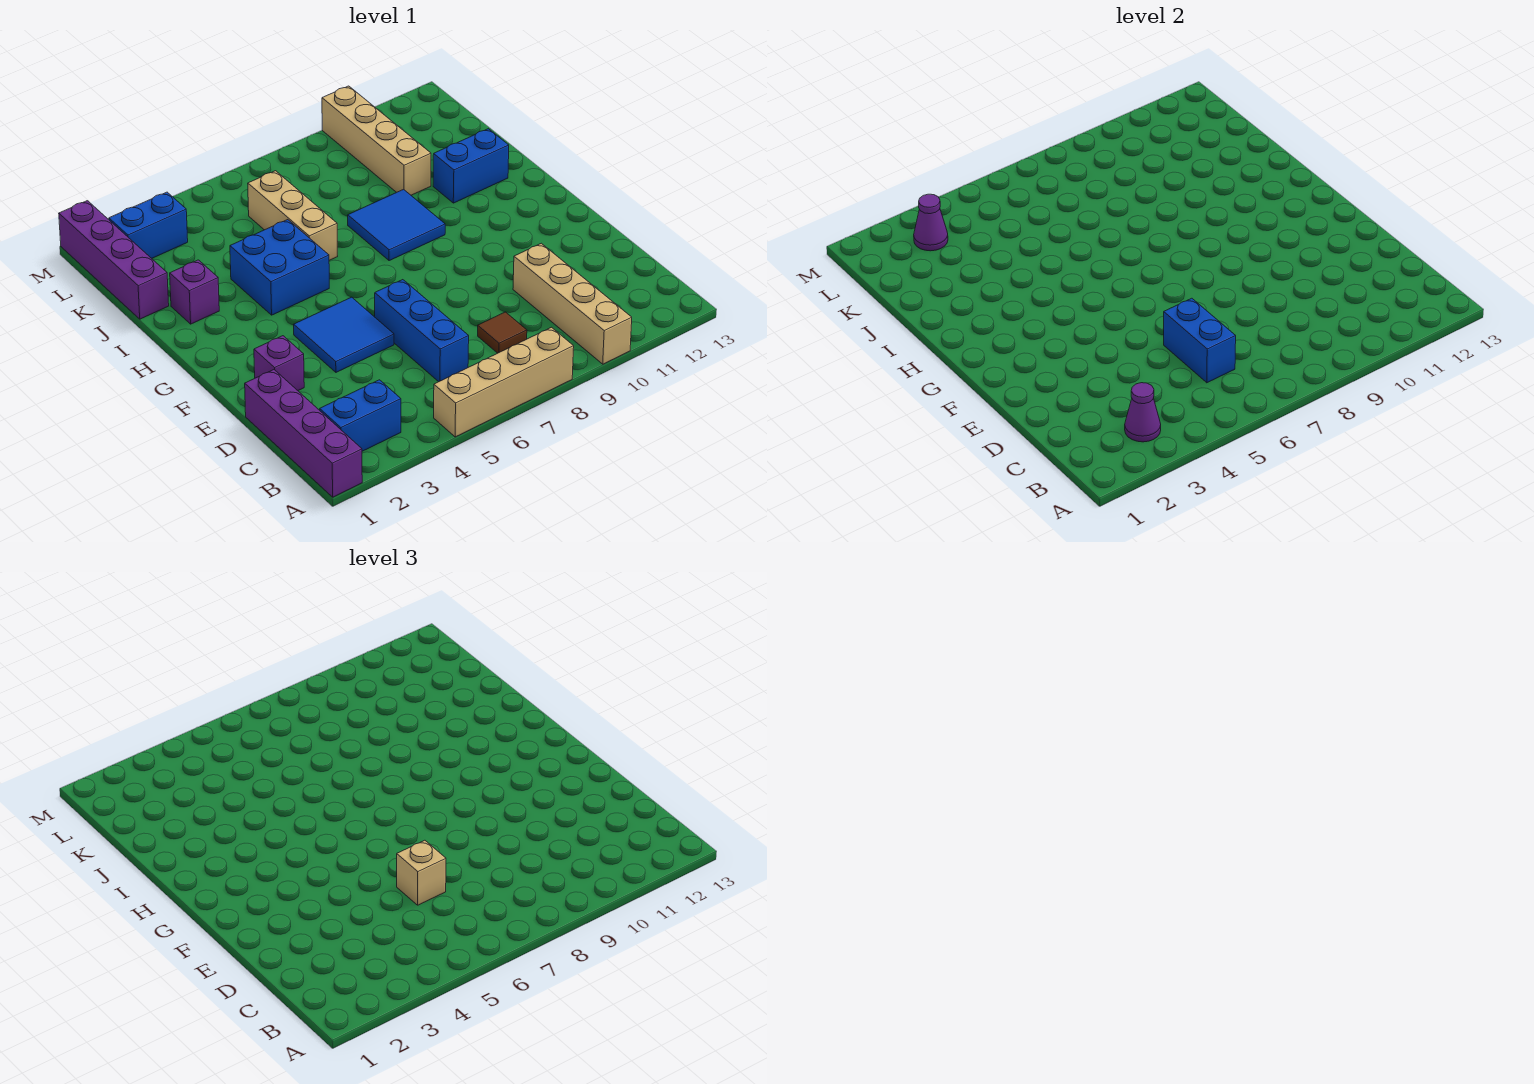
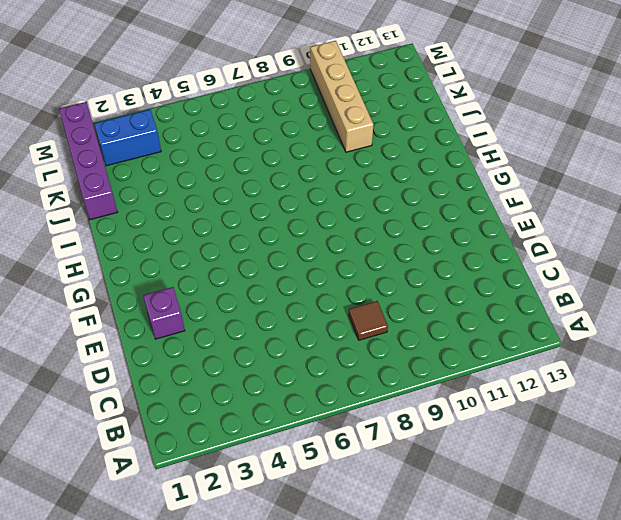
none -> purple brick A1:D1 level 1
none -> tan brick A5:A8 level 1
none -> tan brick A10:D10 level 1

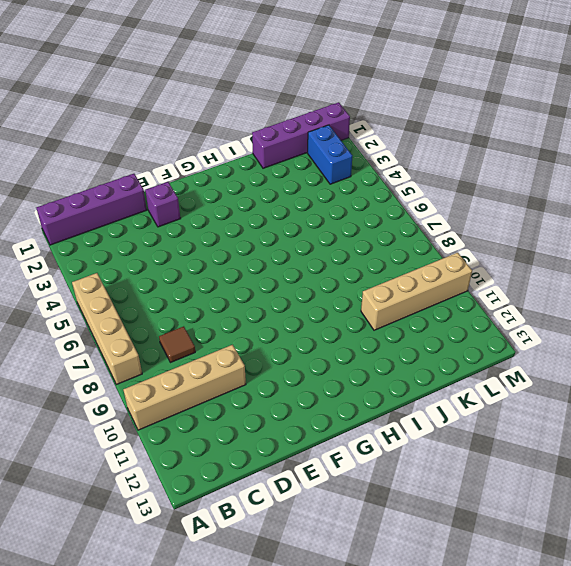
none -> blue brick B2:B3 level 1
none -> blue brick C6:E6 level 1
none -> blue tile E4:F5 level 1

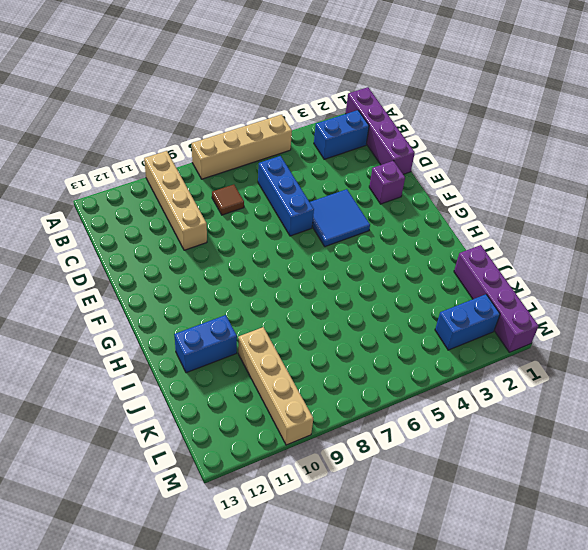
none -> blue brick H4:I5 level 1
none -> blue tile H8:I9 level 1
none -> purple brick I2 level 1

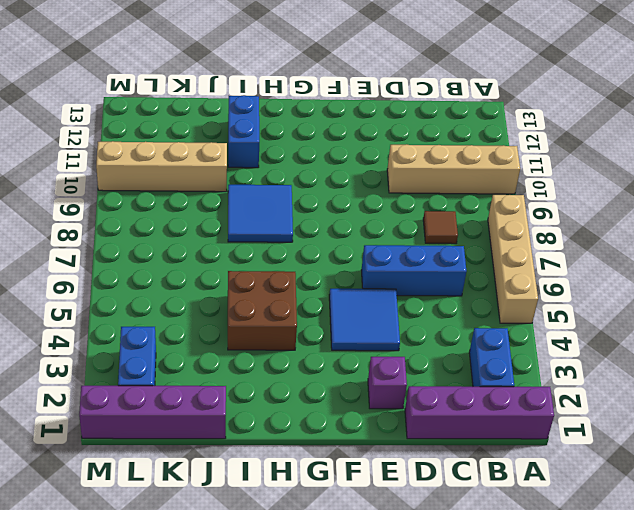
brown brick H4:I5 level 1 -> blue brick H4:I5 level 1
none -> purple brick I2 level 1
none -> tan brick I6:K6 level 1
none -> purple cone B3 level 2

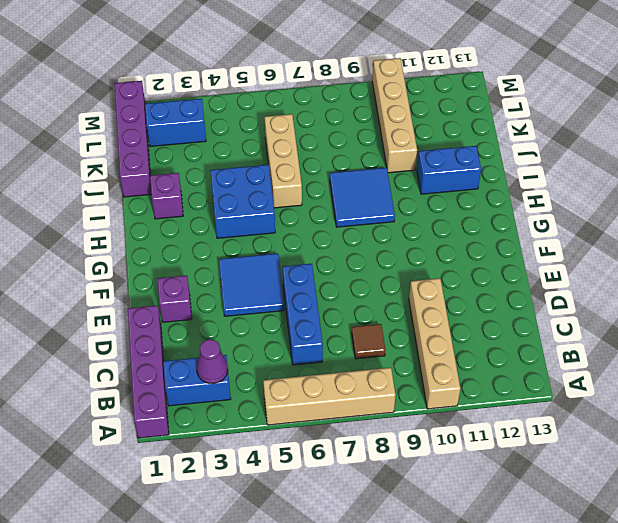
none -> blue brick C6:D6 level 2
none -> purple cone L3 level 2
none -> tan brick D6 level 3

